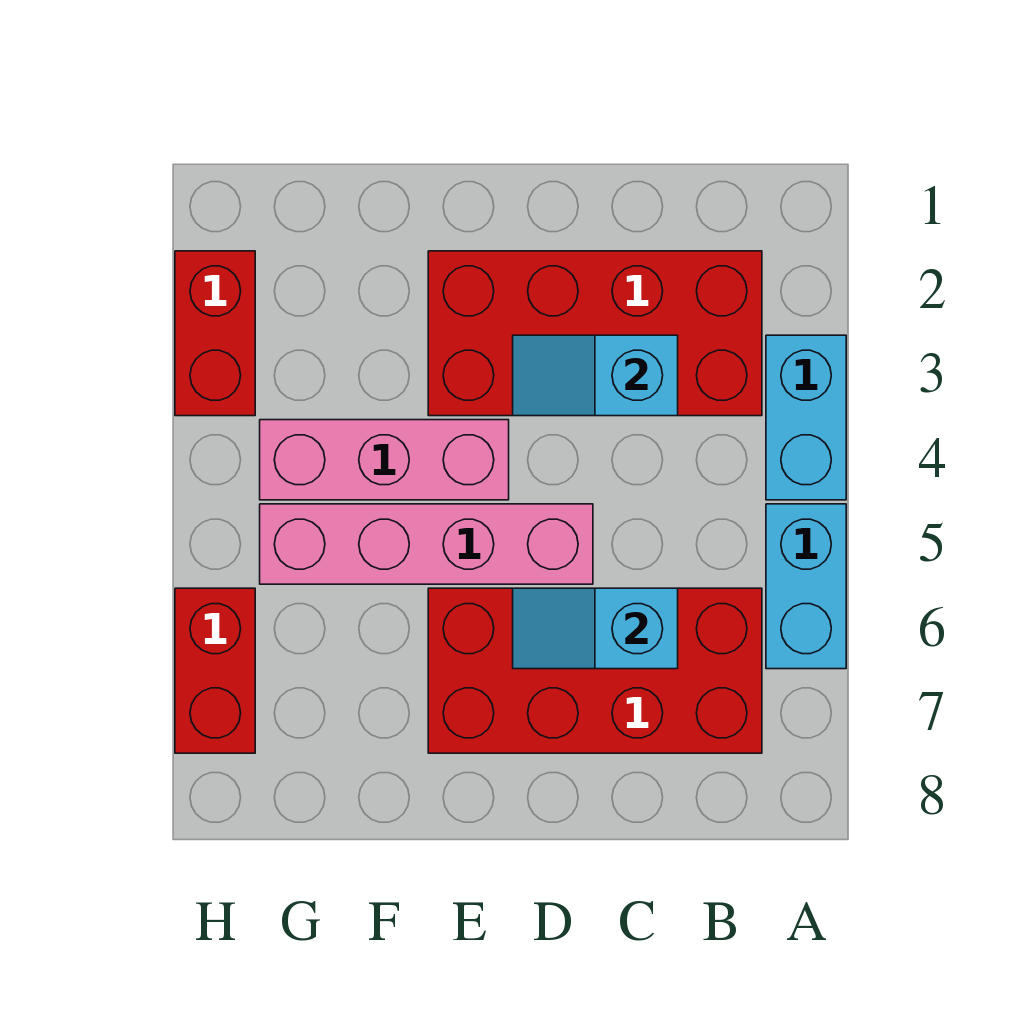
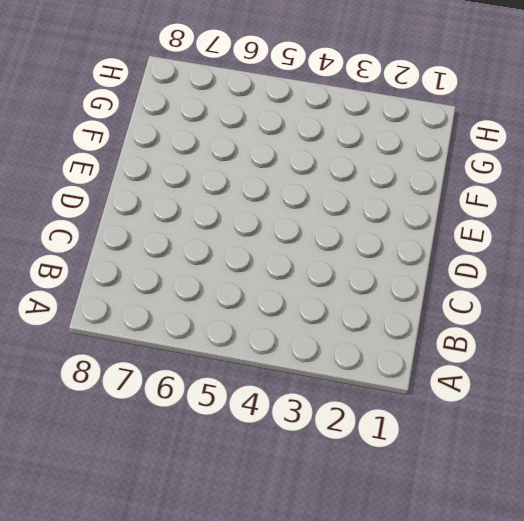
none -> cyan brick A3:A4 level 1
none -> cyan brick A5:A6 level 1

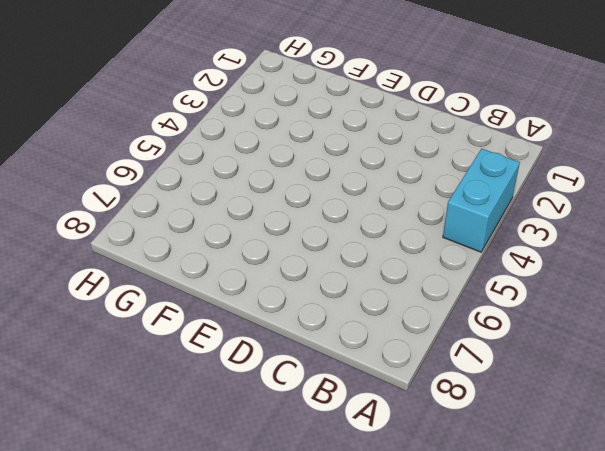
none -> cyan brick A5:A6 level 1
none -> red brick B2:E3 level 1

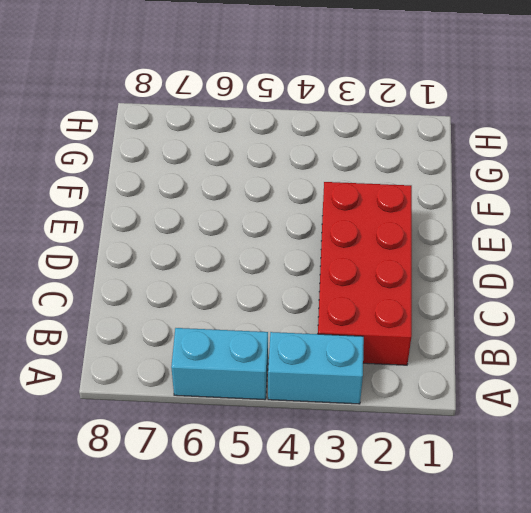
none -> red brick B6:E7 level 1
none -> pink brick D5:G5 level 1

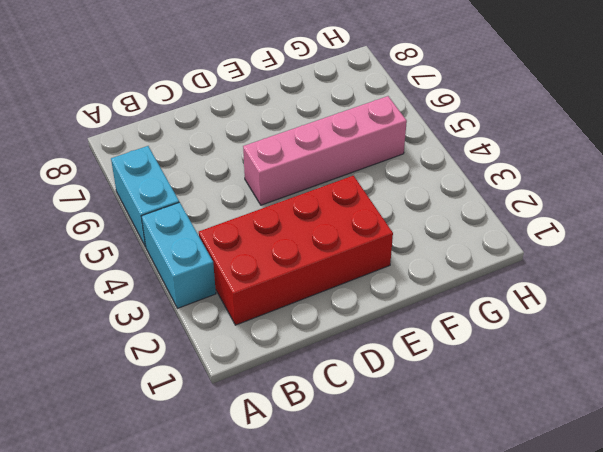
none -> red brick B6:E7 level 1
none -> pink brick E4:G4 level 1

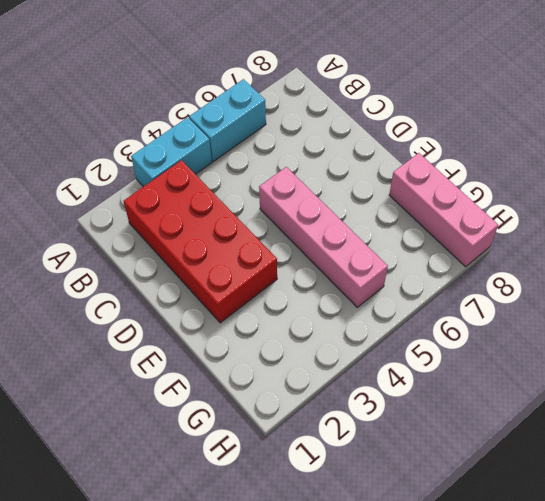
pink brick F8:H8 level 1 -> pink brick E4:G4 level 1
none -> red brick B6:E7 level 1
none -> red brick H2:H3 level 1

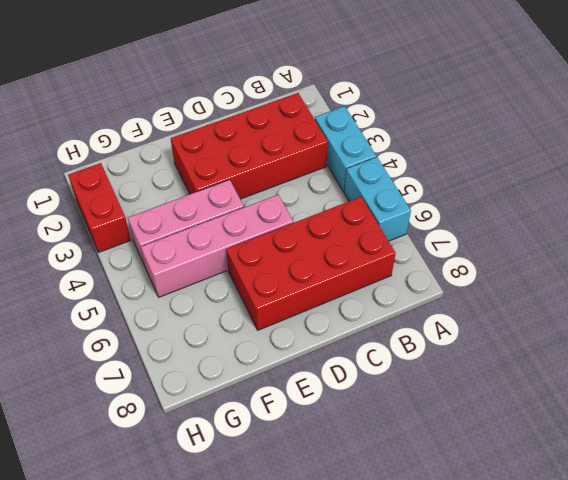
none -> red brick H6:H7 level 1
none -> cyan slope C3:D3 level 2 top C

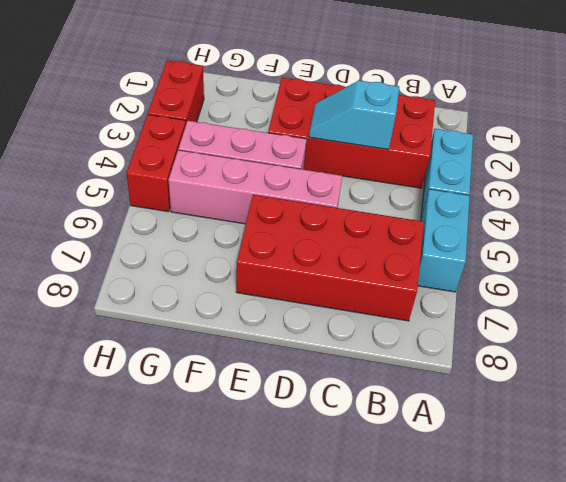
red brick H4:H5 level 1 -> red brick H6:H7 level 1
none -> cyan slope C6:D6 level 2 top C

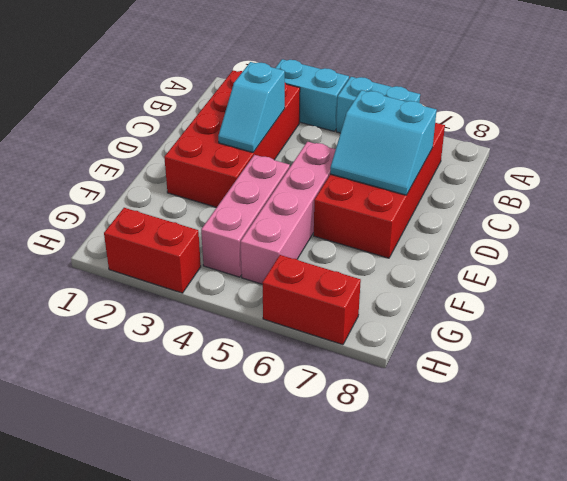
cyan slope C6:D7 level 2 top C -> cyan slope C6:D6 level 2 top C

